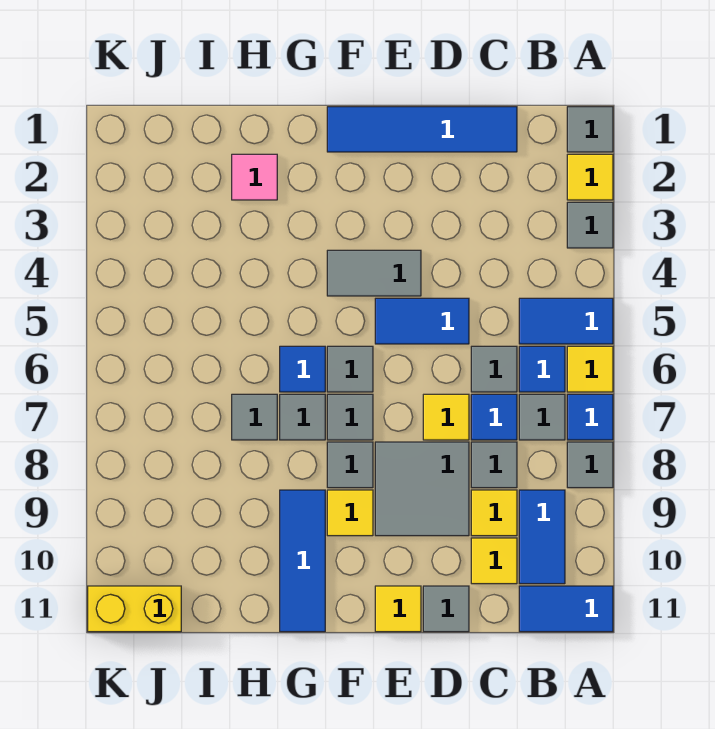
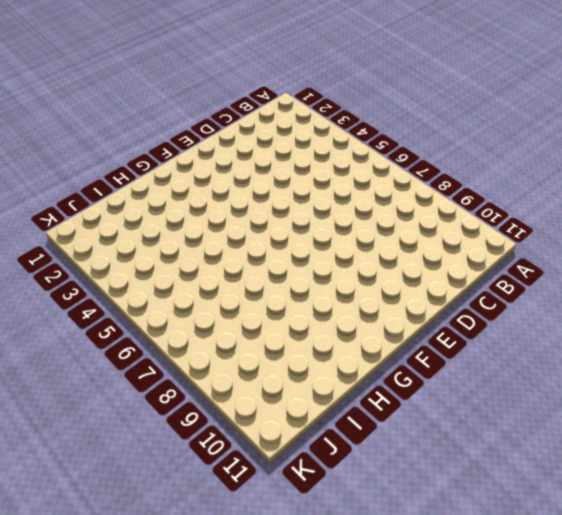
none -> grey tile A1 level 1
none -> yellow tile A2 level 1
none -> grey tile A3 level 1
none -> blue tile A5:B5 level 1

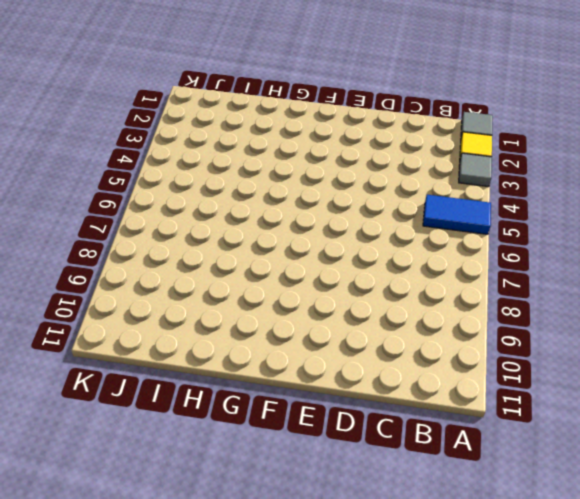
none -> yellow tile A6 level 1
none -> blue tile A7 level 1
none -> grey tile A8 level 1
none -> blue tile A11:B11 level 1

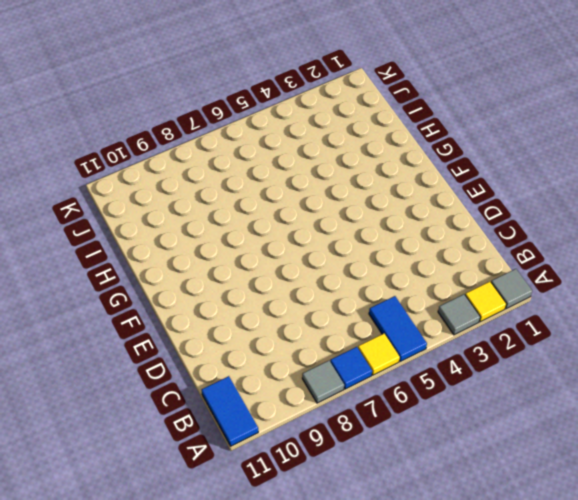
none -> blue tile B6 level 1
none -> grey tile B7 level 1
none -> blue tile B9:B10 level 1
none -> blue tile C1:F1 level 1

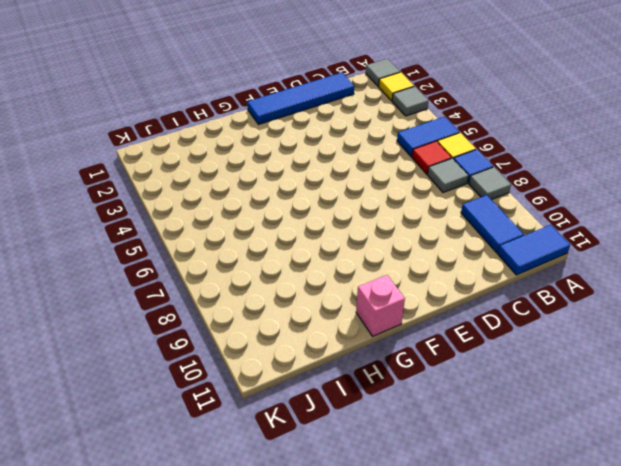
red tile B6 level 1 -> blue tile B6 level 1
pink brick G11 level 1 -> blue tile G9:G11 level 1
none -> grey tile C6 level 1
none -> blue tile C7 level 1
none -> grey tile C8 level 1
none -> yellow tile C9 level 1

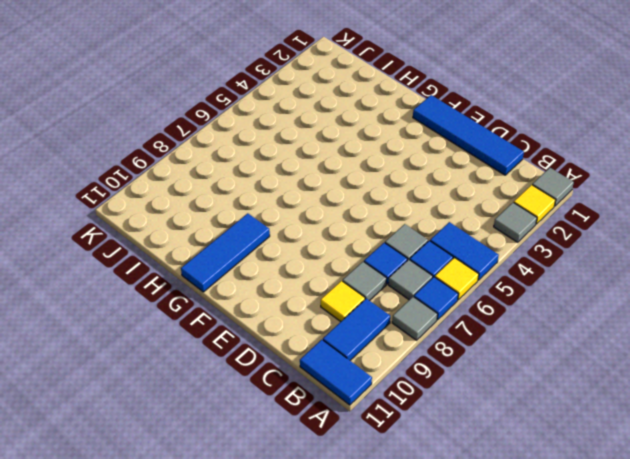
none -> yellow tile C10 level 1
none -> blue tile D5:E5 level 1
none -> yellow tile D7 level 1
none -> grey tile D8:E9 level 1

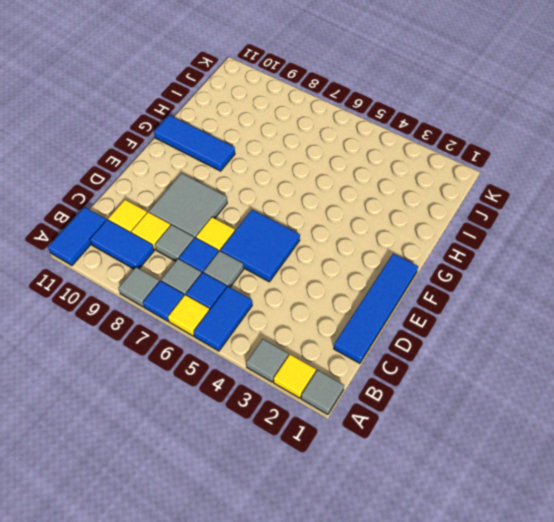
blue tile D5:E6 level 1 -> blue tile D5:E5 level 1
none -> grey tile D11 level 1
none -> grey tile E4:F4 level 1
none -> yellow tile E11 level 1
none -> grey tile F6 level 1

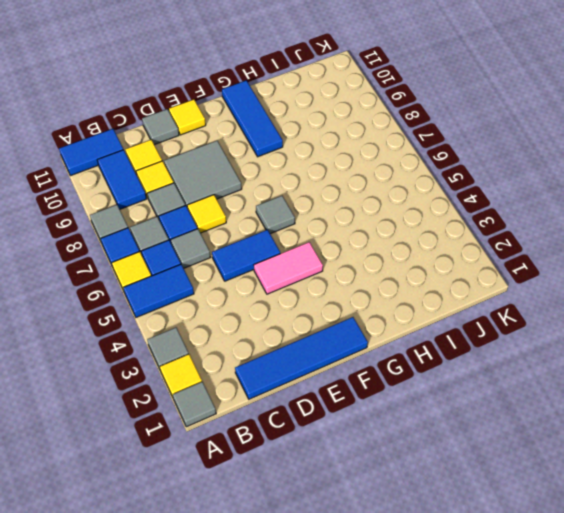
pink tile E4:F4 level 1 -> grey tile E4:F4 level 1
none -> grey tile F7 level 1
none -> grey tile F8 level 1
none -> yellow tile F9 level 1
none -> blue tile G6 level 1

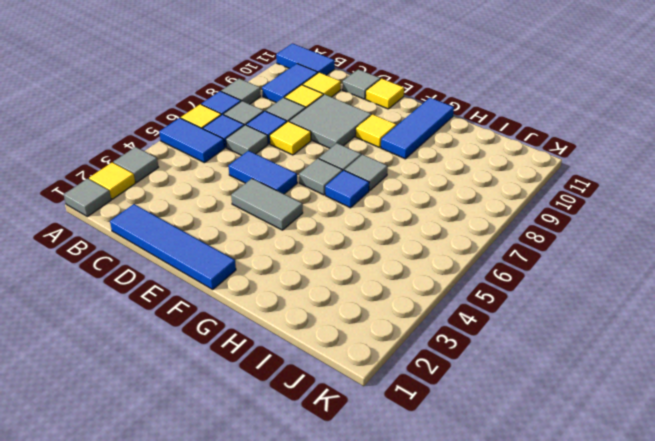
none -> grey tile F8 level 1
none -> pink tile H2 level 1
none -> grey tile H7 level 1
none -> yellow brick J11:K11 level 1

